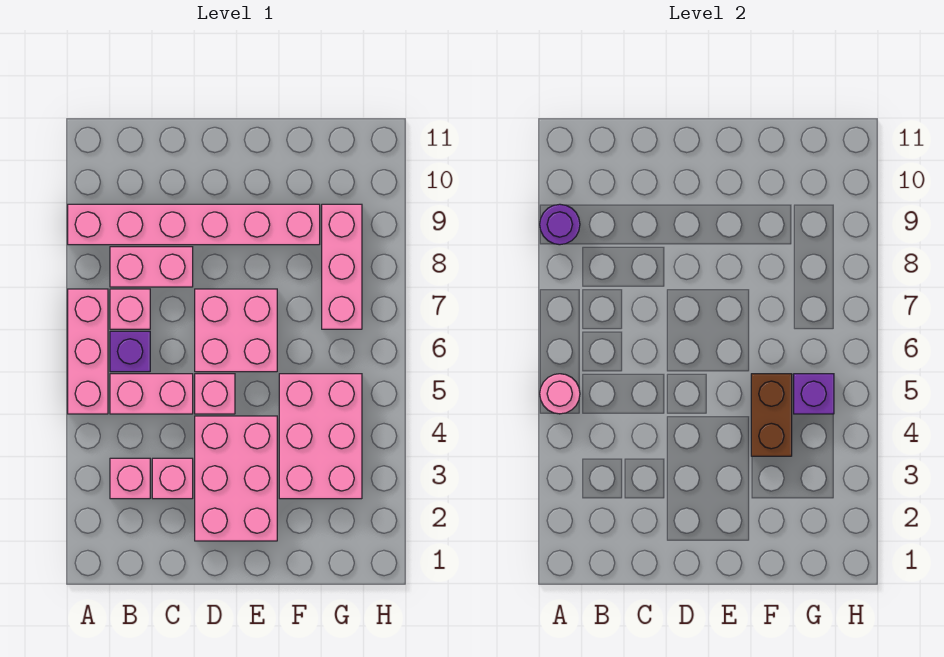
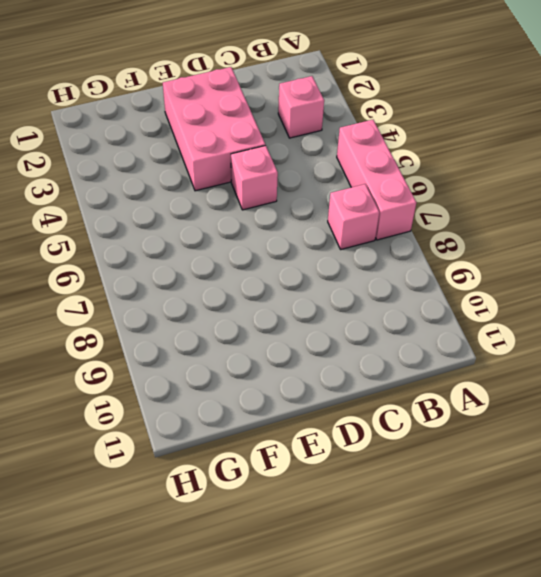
none -> pink brick A9:F9 level 1
none -> pink brick B5:C5 level 1
none -> purple brick B6 level 1

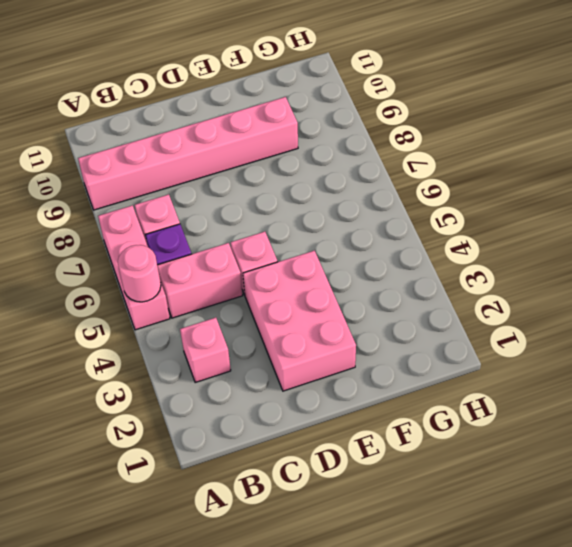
none -> pink brick B8:C8 level 1
none -> pink brick C3 level 1
none -> pink brick D6:E7 level 1

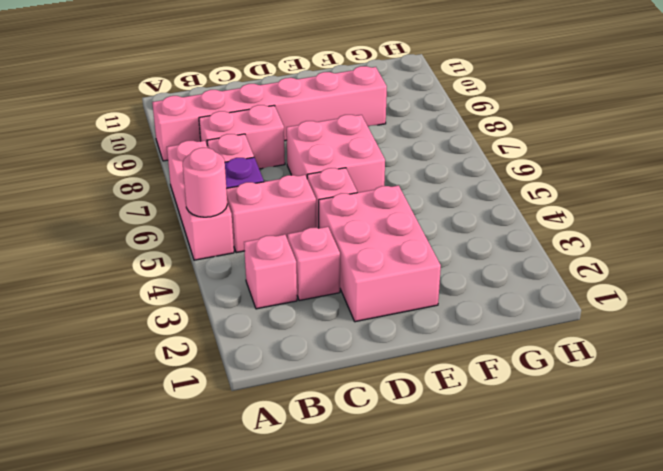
none -> pink brick F3:G5 level 1
none -> pink brick G7:G9 level 1
none -> purple round brick A9 level 2

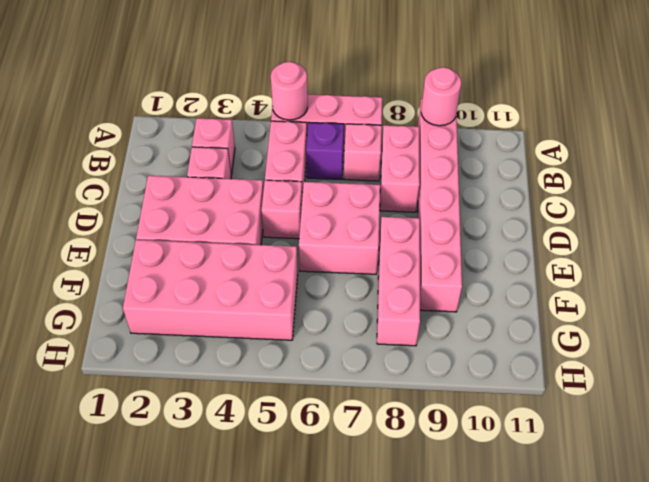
pink round brick A9 level 2 -> purple round brick A9 level 2
pink brick E8:G8 level 1 -> pink brick G7:G9 level 1
pink brick F2:G5 level 1 -> pink brick F3:G5 level 1
none -> brown brick F4:F5 level 2
none -> purple brick G5 level 2

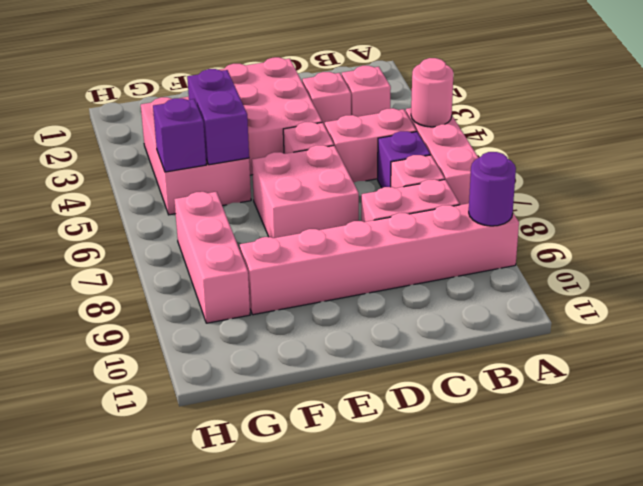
purple brick F4:F5 level 2 -> brown brick F4:F5 level 2

